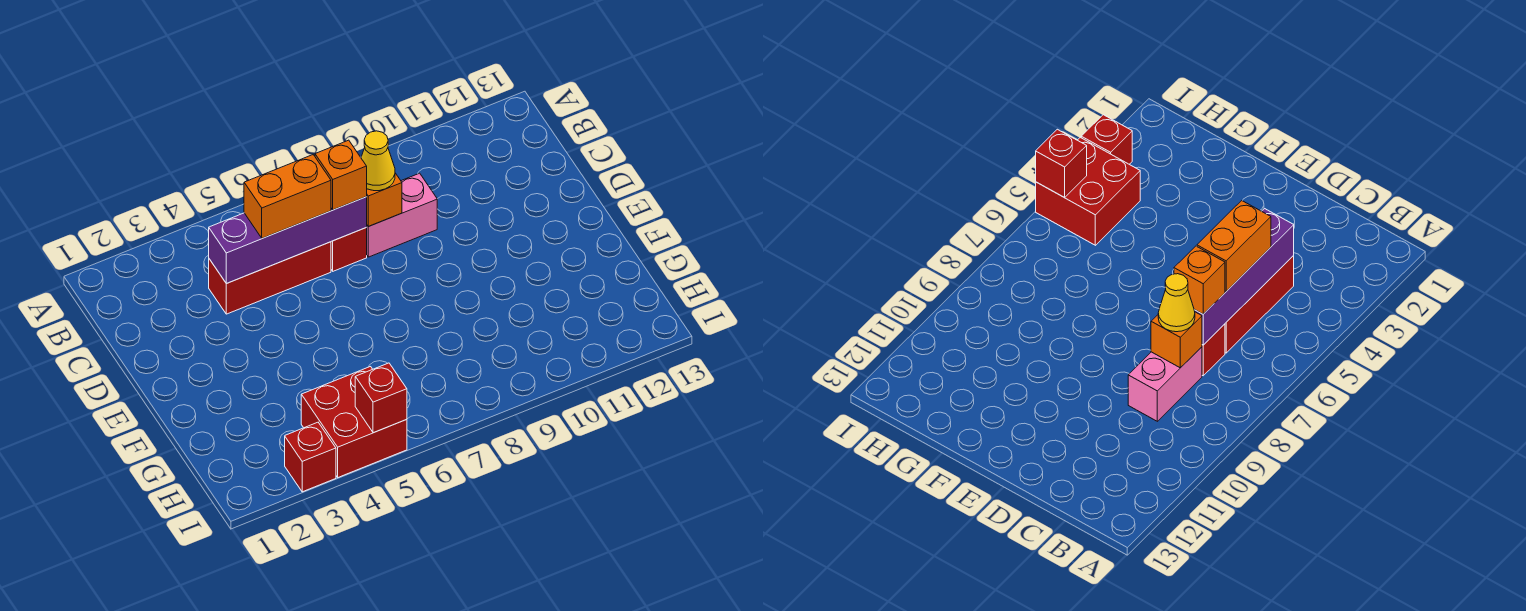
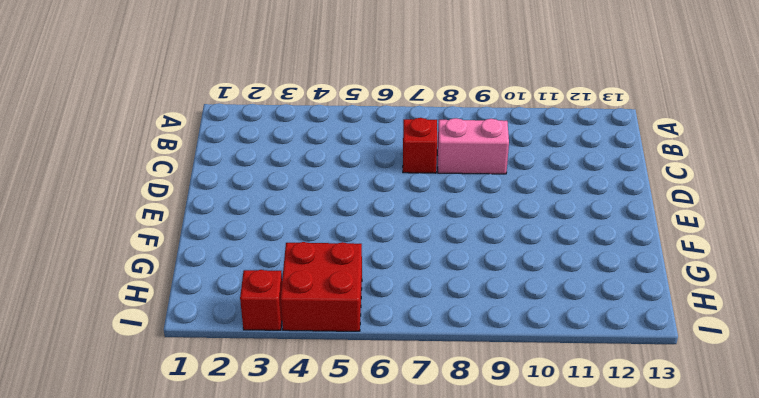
none -> red brick C4:C6 level 1
none -> purple brick C4:C7 level 2

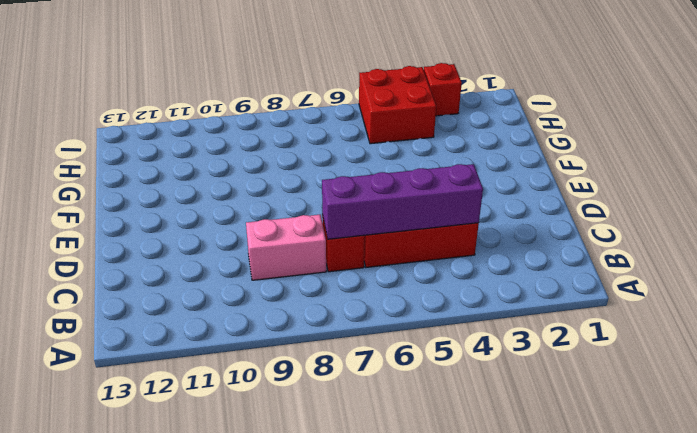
none -> orange brick C8 level 2
none -> red brick I5 level 2

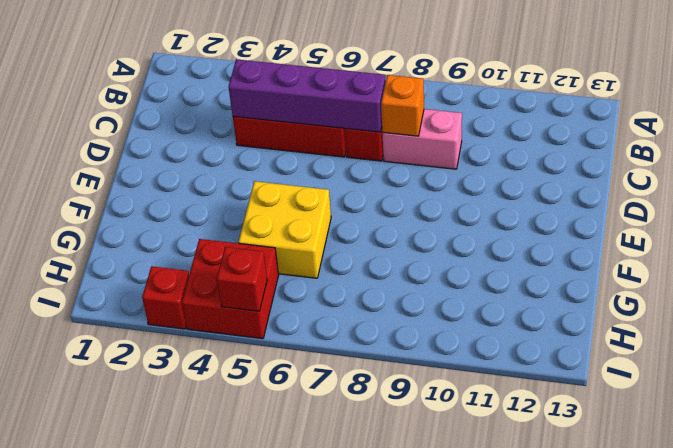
yellow brick F5:G6 level 1 -> none
none -> orange brick C5:C6 level 3
none -> orange brick C7 level 3

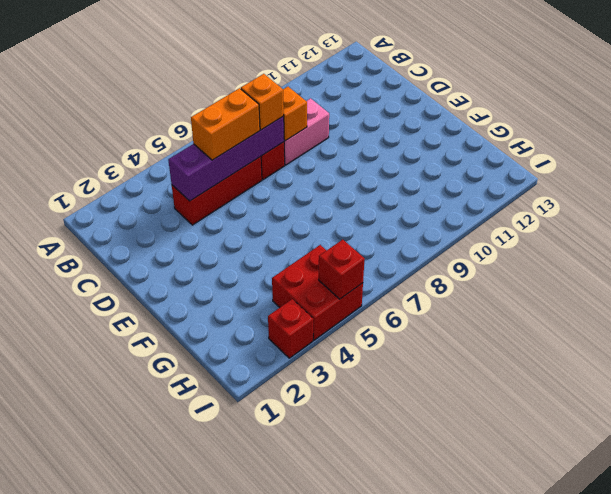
none -> yellow cone C8 level 3

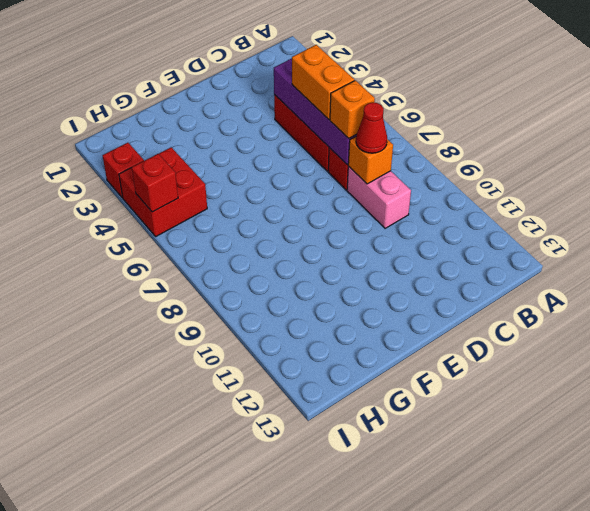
red cone C8 level 3 -> yellow cone C8 level 3

